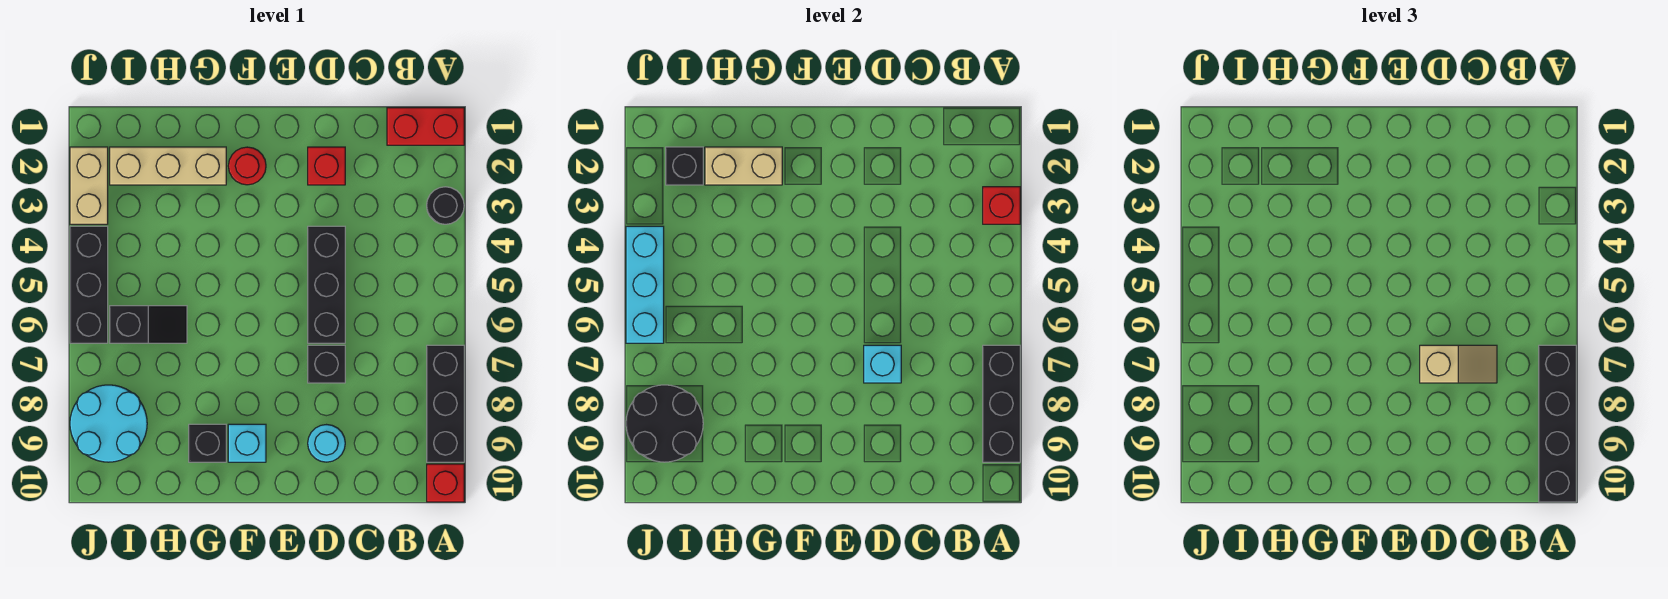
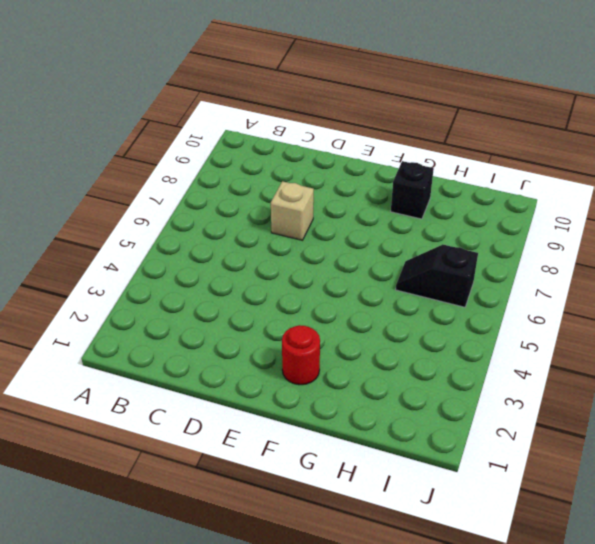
tan brick D7 level 1 -> black brick D7 level 1
none -> red brick A1:B1 level 1
none -> black round brick A3 level 1
none -> black brick A7:A9 level 1

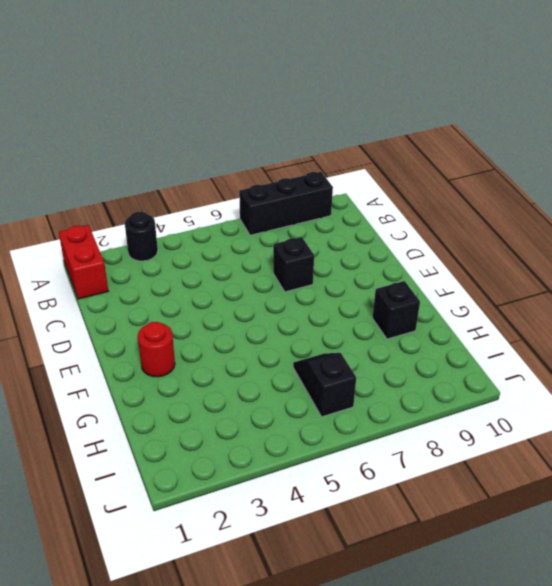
none -> red brick A10 level 1
none -> red brick D2 level 1
none -> black brick D4:D6 level 1

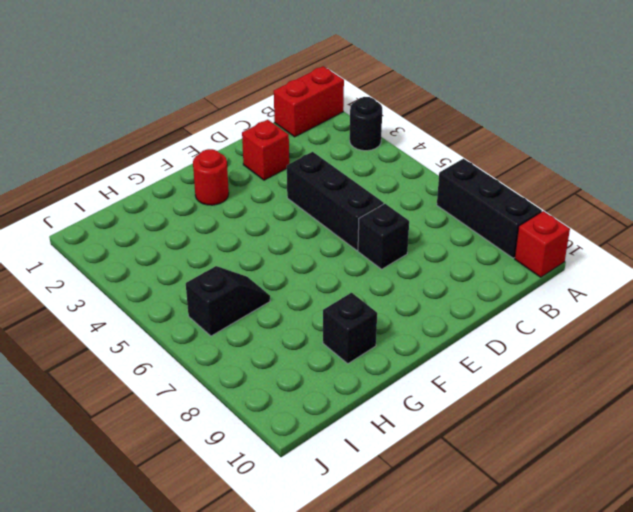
none -> cyan round brick D9 level 1
none -> cyan brick F9 level 1
none -> tan brick G2:I2 level 1

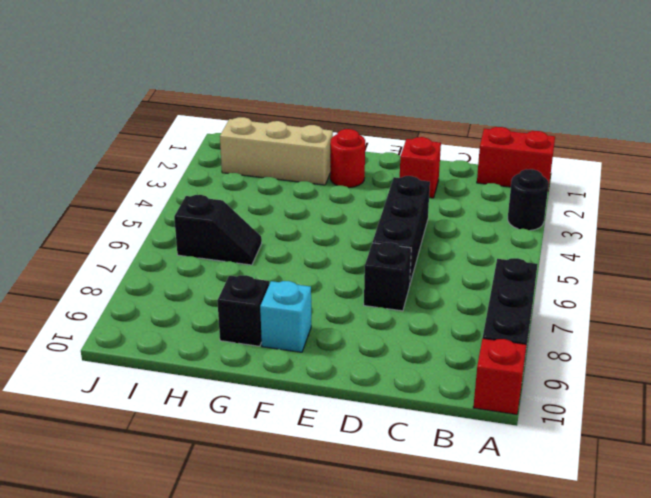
none -> cyan round brick D9 level 1
none -> cyan round brick I8:J9 level 1
none -> tan brick J2:J3 level 1

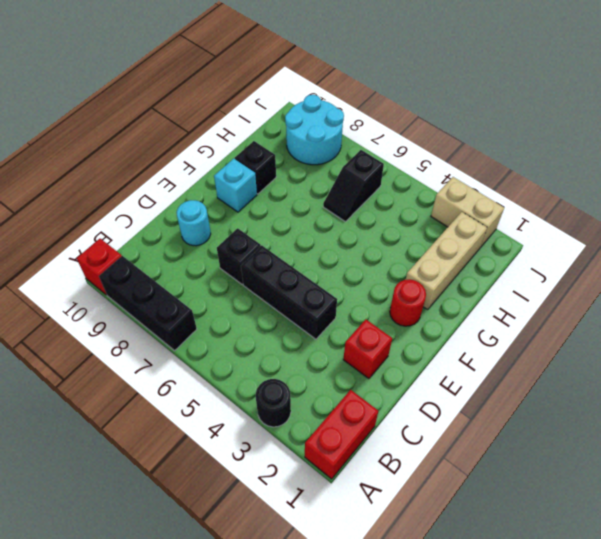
none -> black brick J4:J6 level 1
none -> red brick A3 level 2
none -> black brick A7:A9 level 2

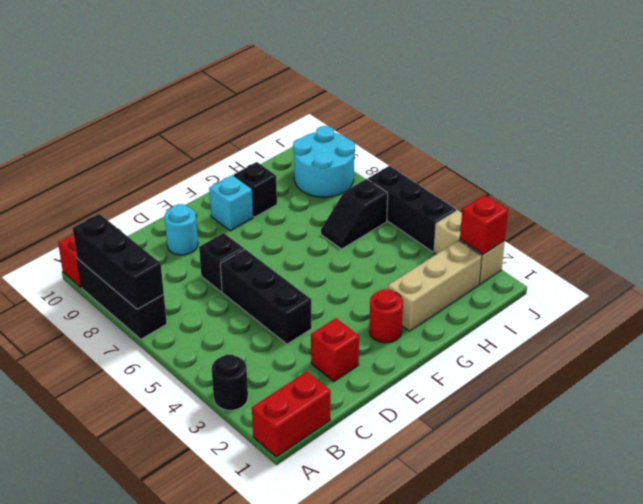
red brick J2 level 2 -> red brick A3 level 2
none -> cyan brick D7 level 2
none -> tan brick G2:H2 level 2
none -> black brick I2 level 2

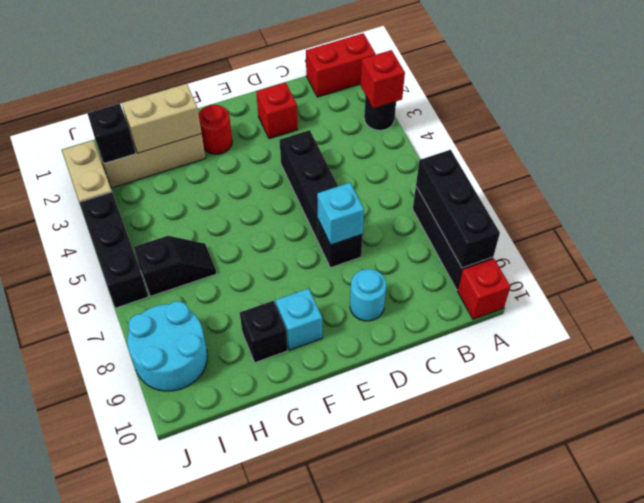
none -> black round brick I8:J9 level 2
none -> cyan brick J4:J6 level 2
none -> black brick A7:A10 level 3

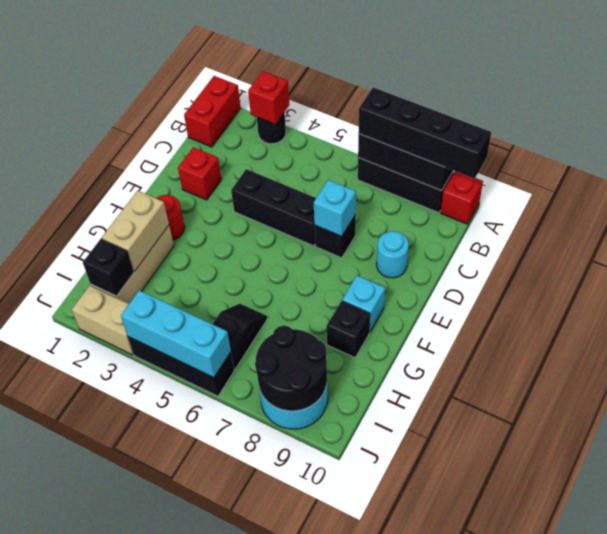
none -> tan slope C7:D7 level 3 top D

